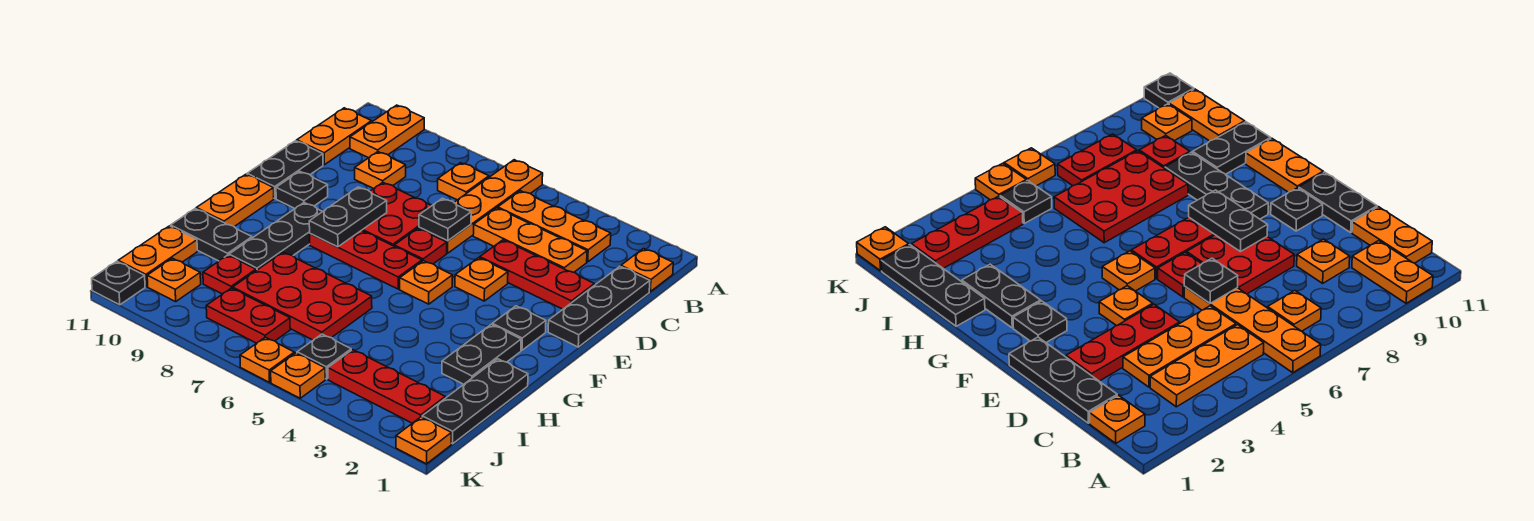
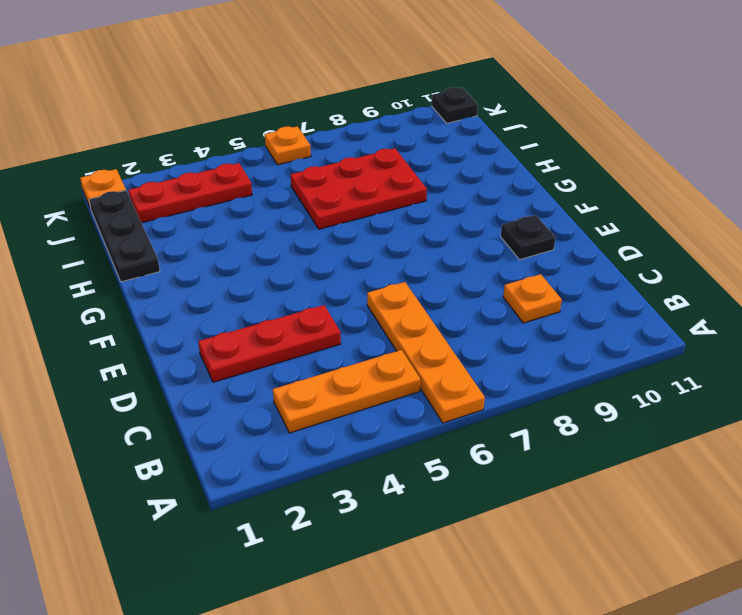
none -> orange plate A10:B10 level 1
none -> orange plate B1 level 1
none -> orange plate B7 level 1
none -> orange plate B11:C11 level 1

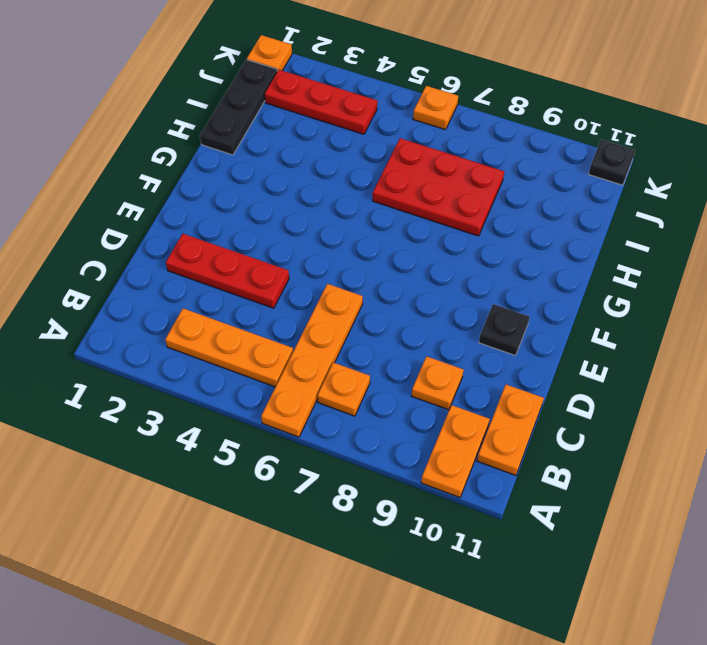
none -> orange plate B1 level 1
none -> black plate C1:E1 level 1
none -> orange plate C3:C5 level 1
none -> red plate D7:E8 level 1

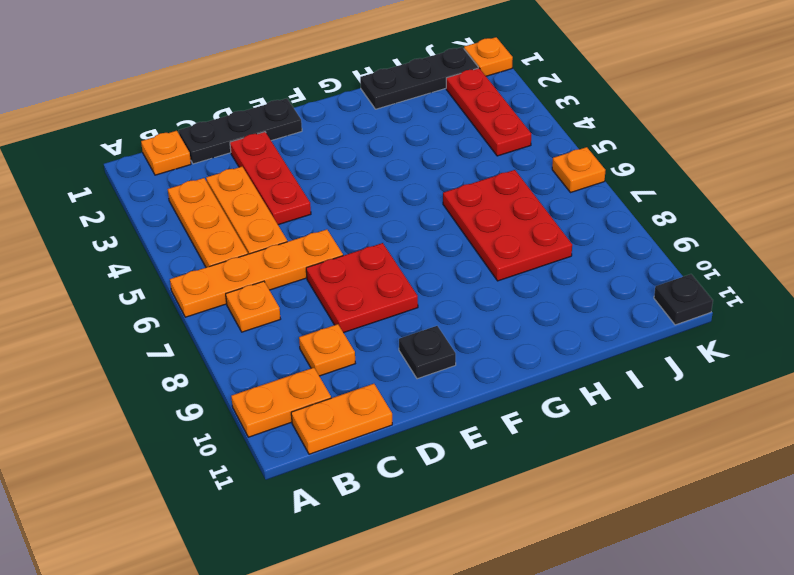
none -> black plate D11:E11 level 1
none -> orange plate E4 level 1
none -> red plate E6 level 1
none -> black plate F2 level 1

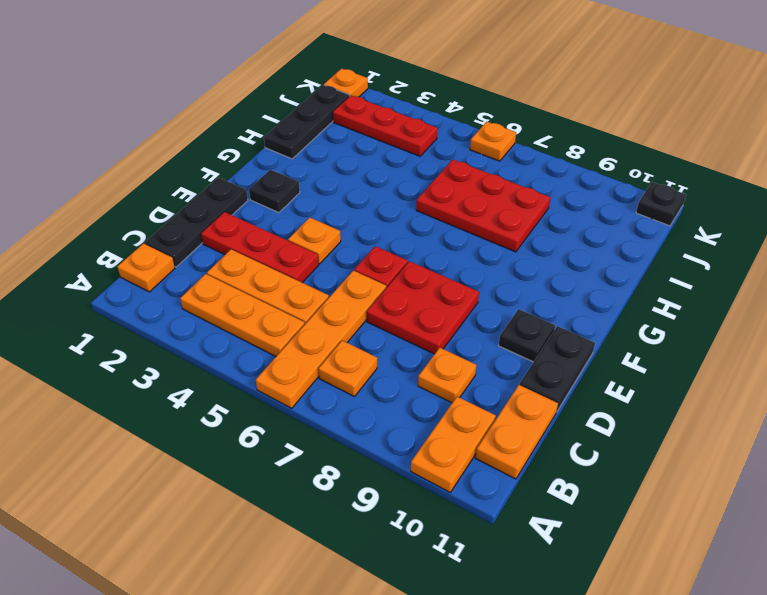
none -> orange plate F5 level 1
none -> red plate F6:F8 level 1
none -> black plate F9:H9 level 1
none -> orange plate F11:G11 level 1

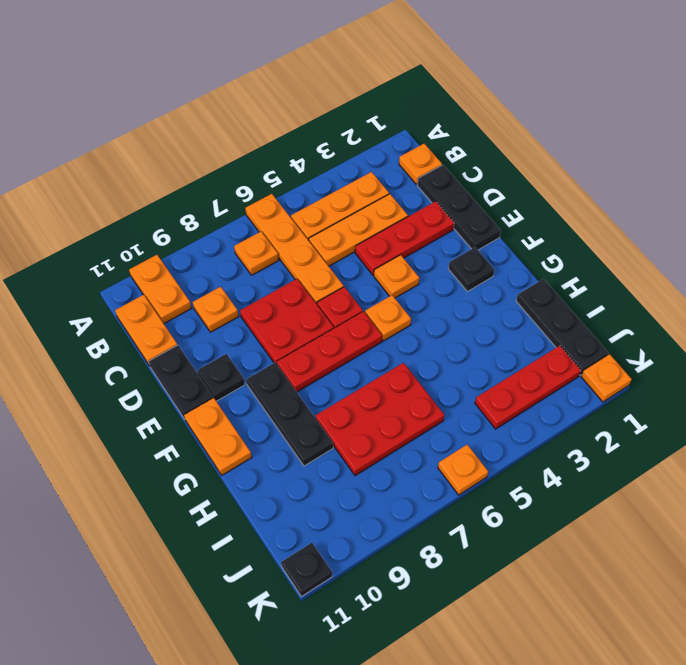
none -> black plate G2:H2 level 1
none -> black plate H10:H11 level 1
none -> red plate I9 level 1
none -> orange plate I11:J11 level 1

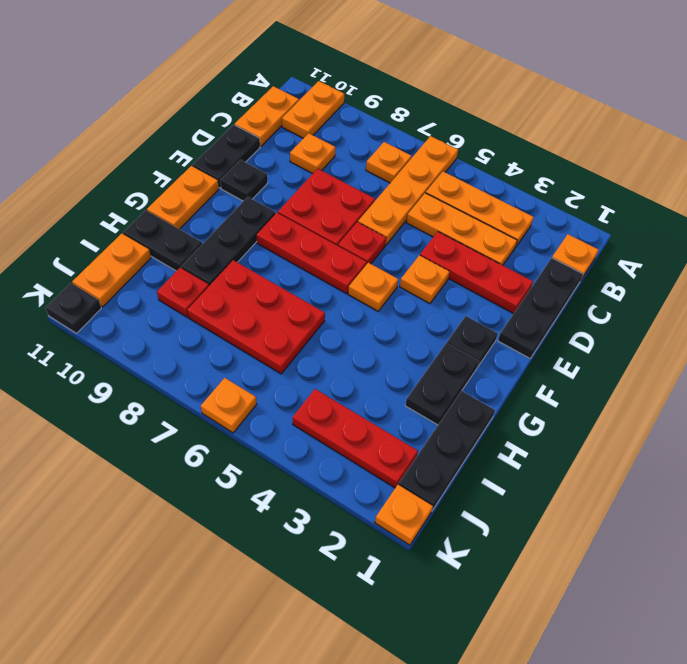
none -> black plate J5 level 1
none -> red plate J7:J8 level 1
none -> orange plate J10 level 1
none -> orange plate K5 level 1

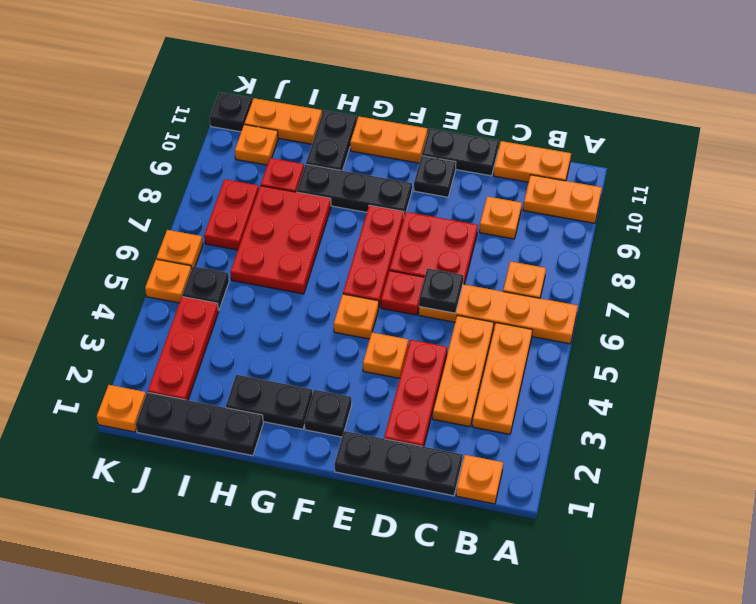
none -> black plate E8:F8 level 2

